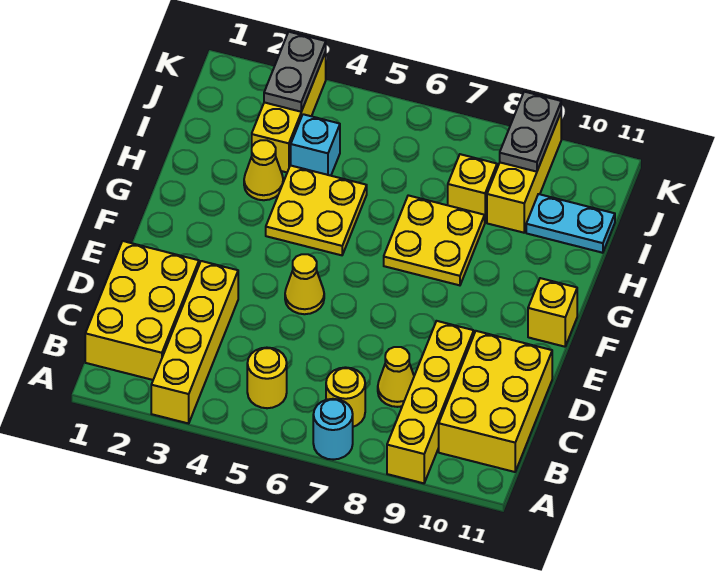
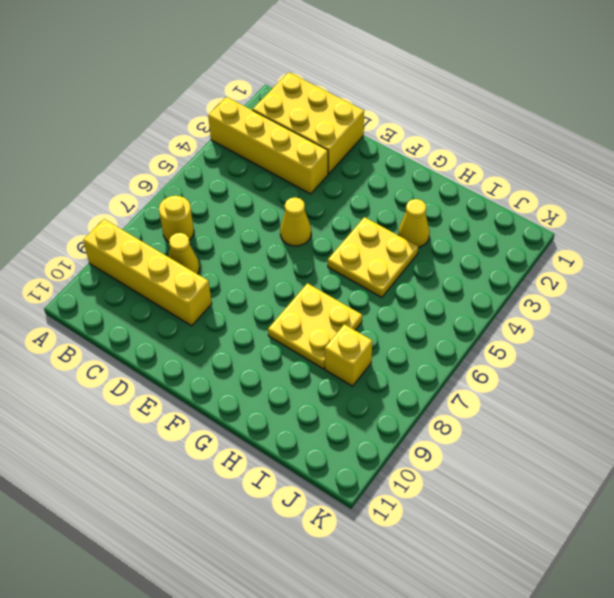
none -> cyan round brick A7 level 1
none -> yellow round brick B5 level 1
none -> yellow brick B10:D11 level 1

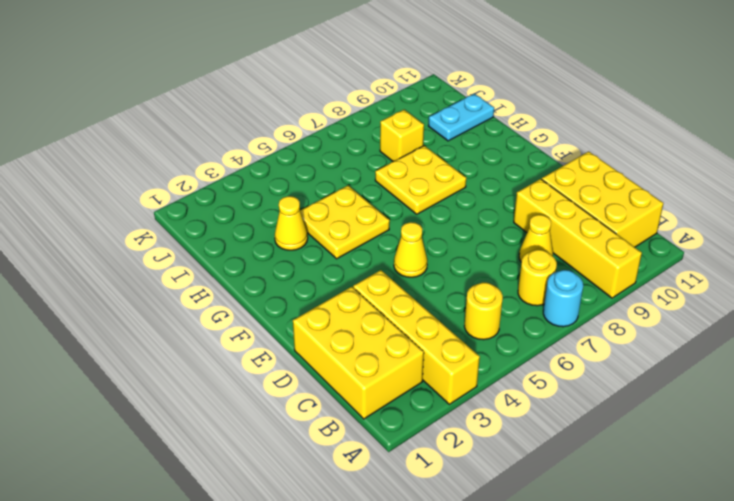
none -> yellow brick F11 level 1
none -> yellow brick I3:K3 level 1
none -> cyan brick I4 level 1

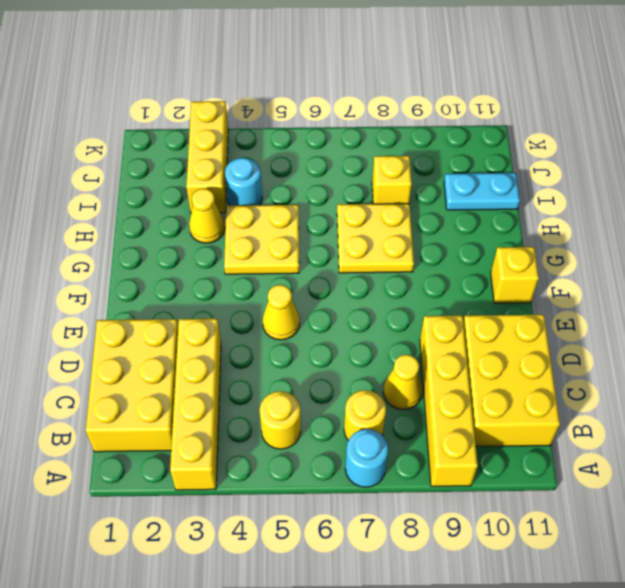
cyan round brick I4 level 1 -> cyan brick I4 level 1
none -> yellow brick I9:K9 level 1
none -> grey plate J3:K3 level 2
none -> grey plate J9:K9 level 2

